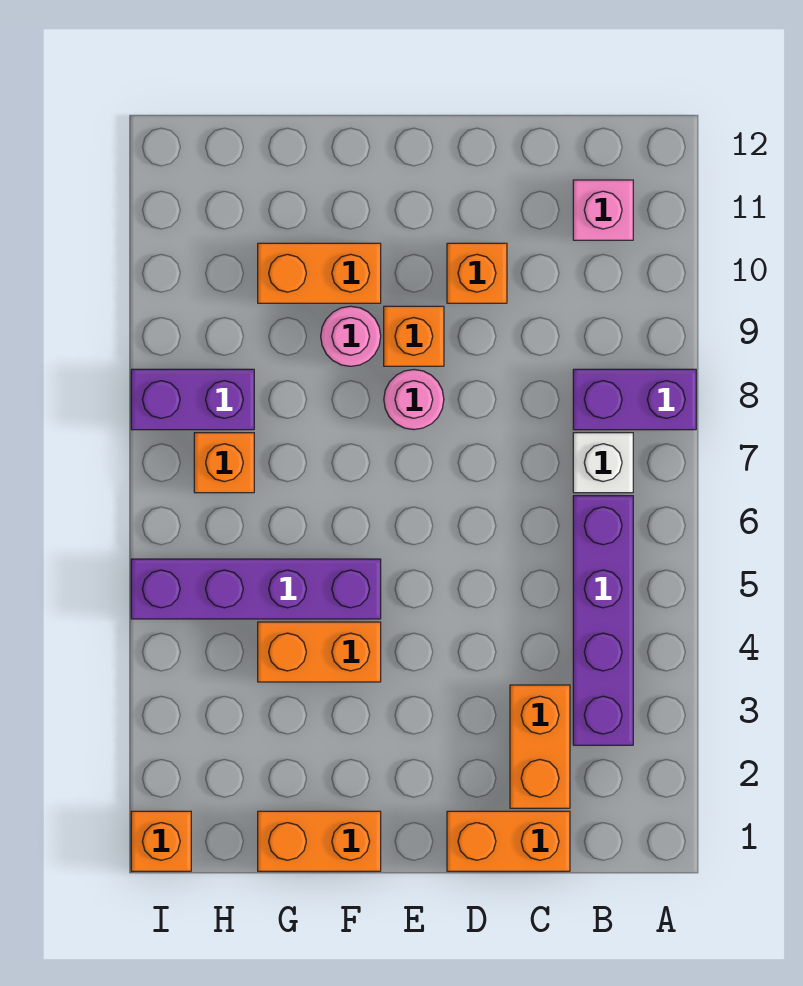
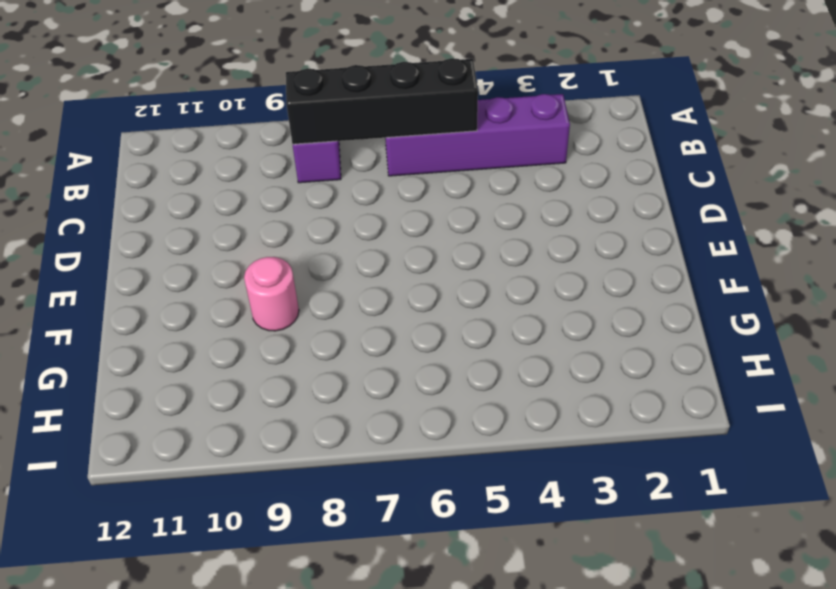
black brick B5:B8 level 2 -> none
none -> white brick B7 level 1
none -> pink brick B11 level 1
none -> orange brick C1:D1 level 1

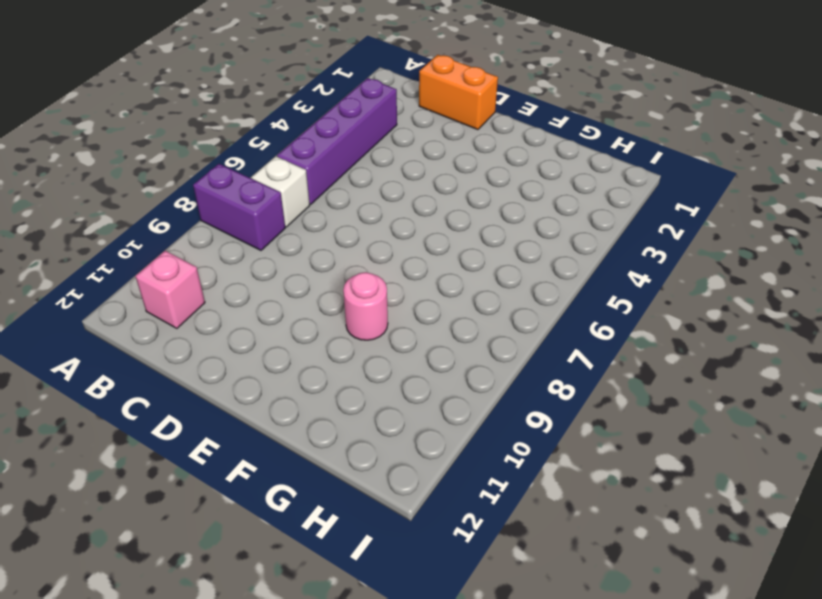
none -> orange brick C2:C3 level 1
none -> orange brick D10 level 1
none -> pink round brick E8 level 1

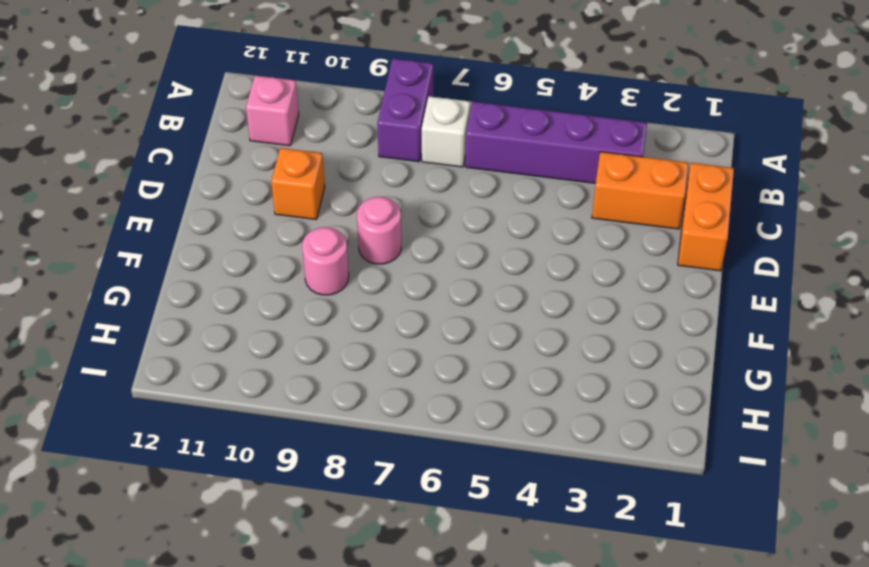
none -> orange brick E9 level 1
none -> orange brick F1:G1 level 1
none -> orange brick F4:G4 level 1

